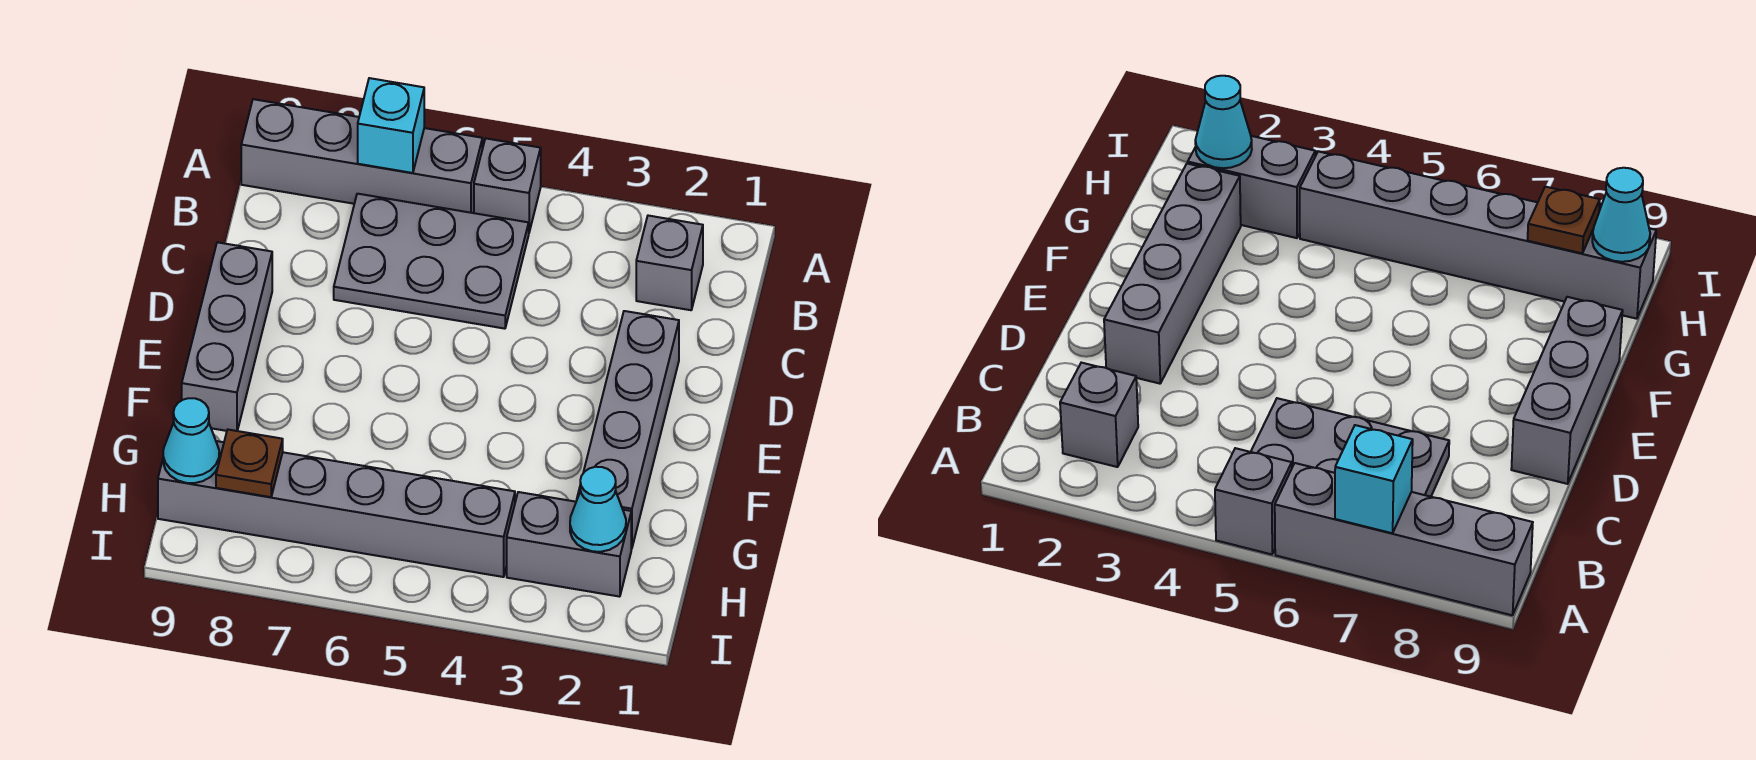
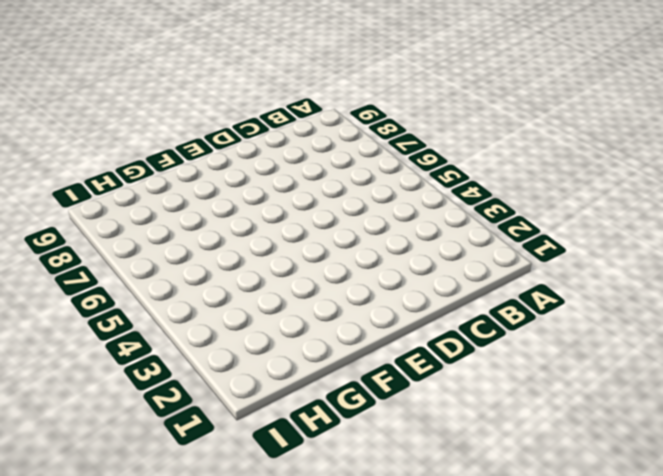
none -> grey brick A5 level 1
none -> grey brick A6:A9 level 1
none -> grey brick B2 level 1

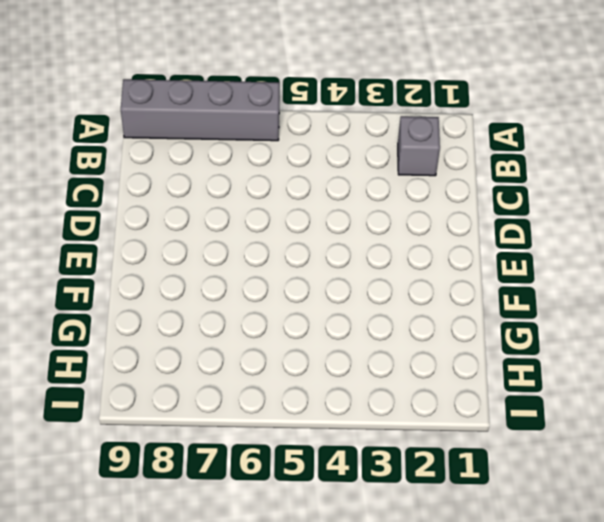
none -> grey brick A5 level 1
none -> grey plate B5:C7 level 1
none -> grey brick D2:G2 level 1

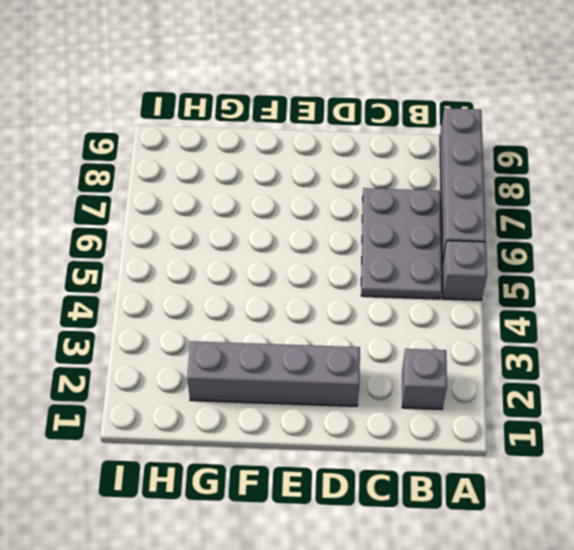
none -> grey brick D9:F9 level 1
none -> grey brick H2:H3 level 1
none -> grey brick H4:H9 level 1

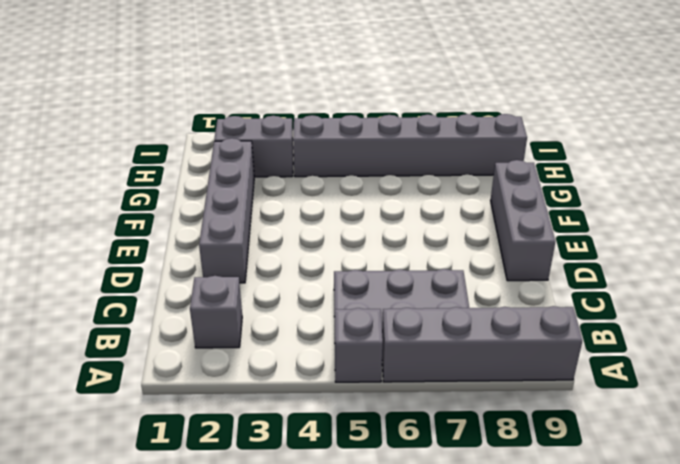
none -> cyan brick A7 level 2
none -> cyan cone H2 level 2
none -> brown plate H8 level 2

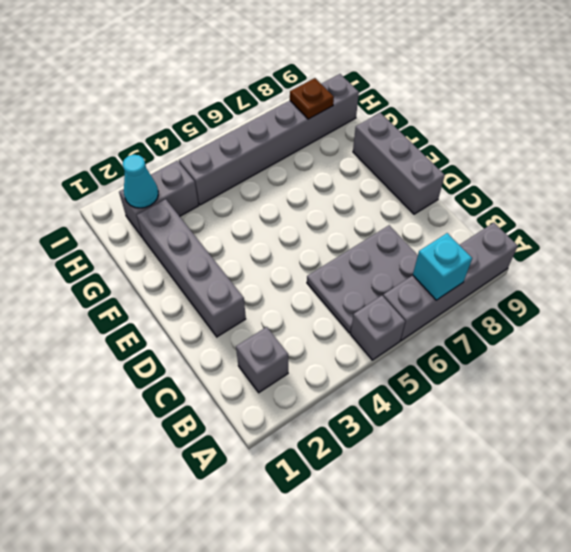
none -> cyan cone H9 level 2

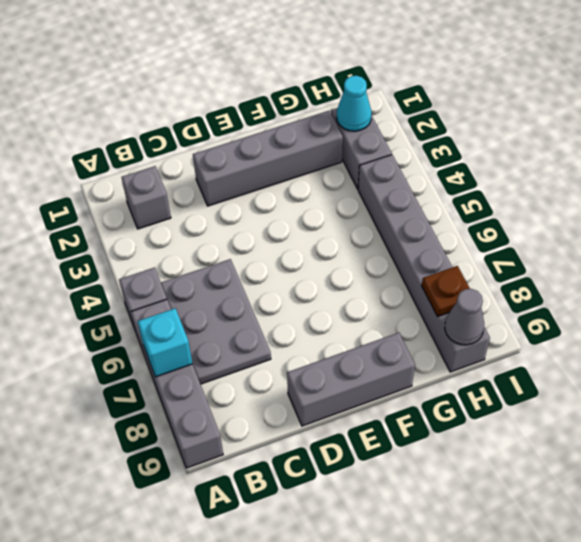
grey cone H9 level 2 -> cyan cone H9 level 2

